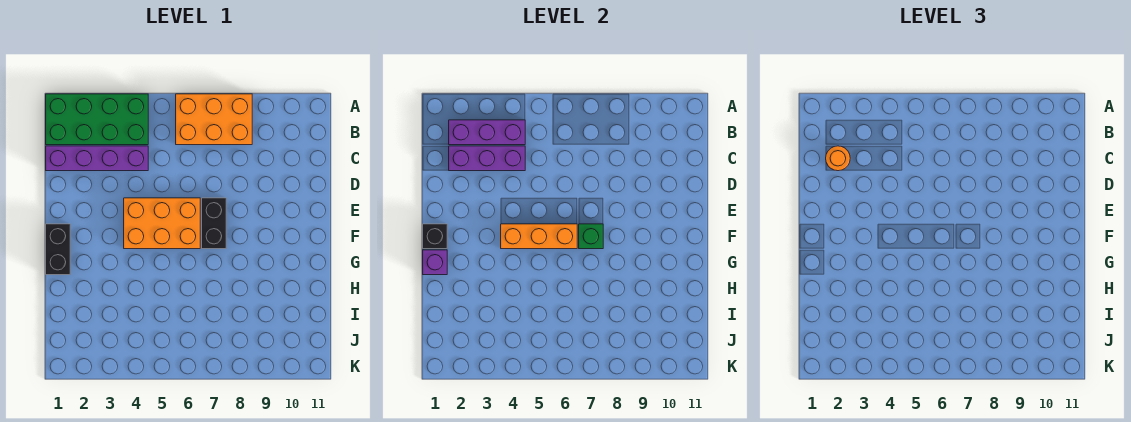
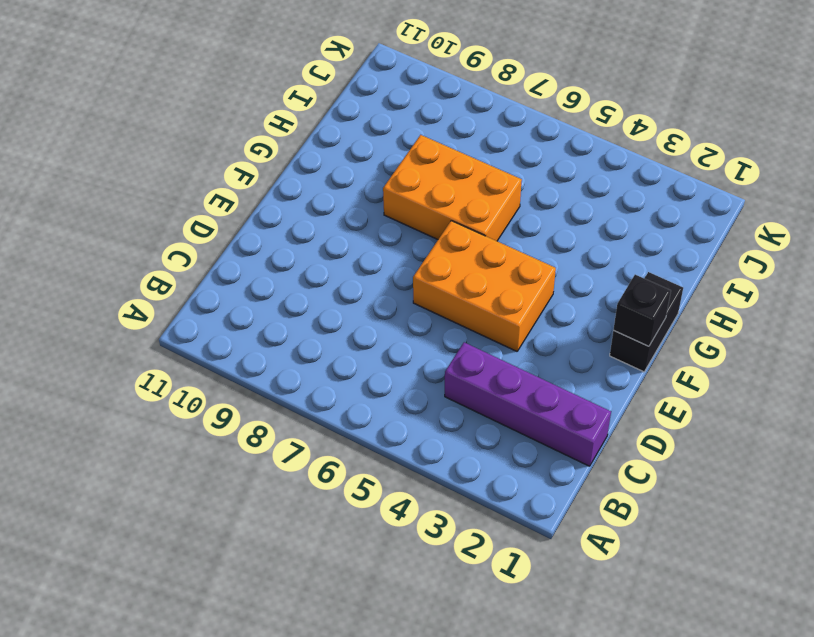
orange brick G6:H8 level 1 -> orange brick A6:B8 level 1
none -> green brick A1:B4 level 1
none -> black brick E7:F7 level 1
none -> purple brick B2:B4 level 2

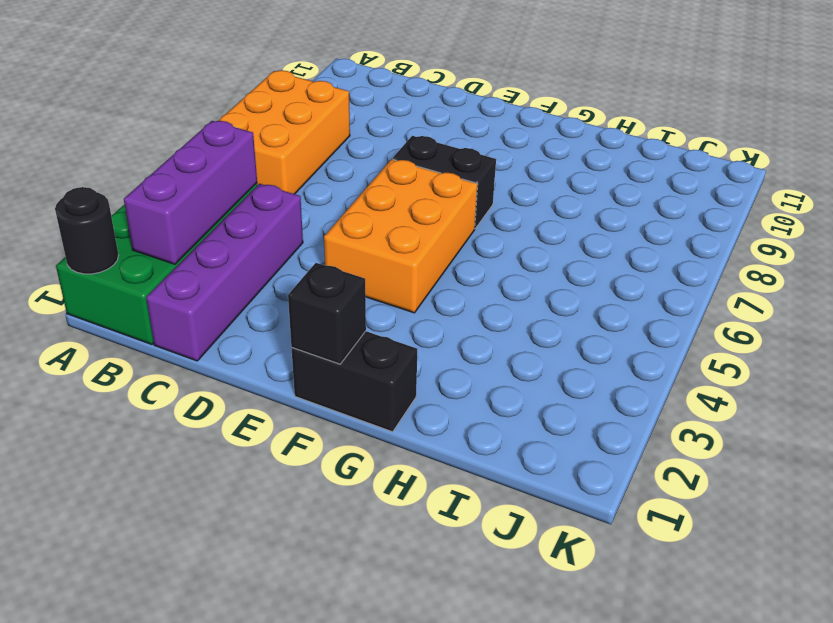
black round brick A1 level 2 -> none
none -> purple brick C2:C4 level 2
none -> orange brick F4:F6 level 2
none -> green brick F7 level 2

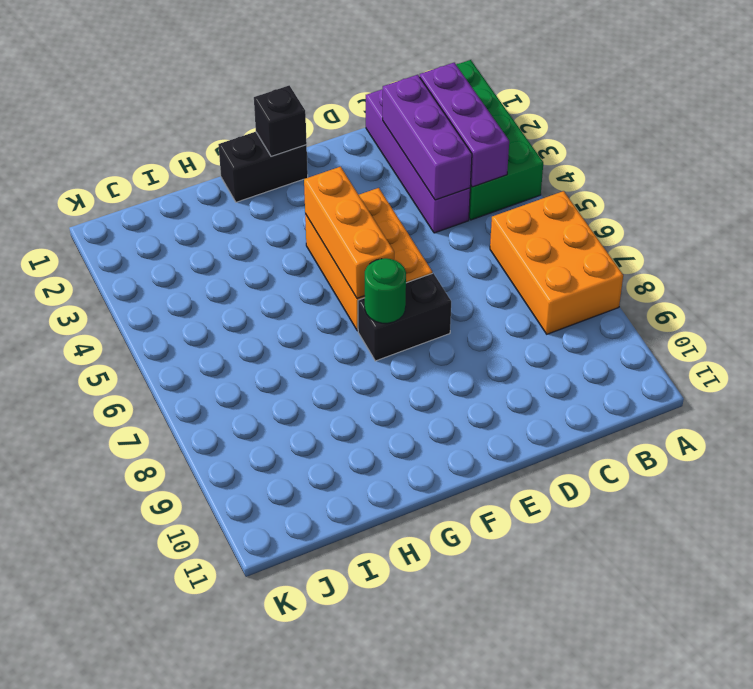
green round brick F7 level 2 -> green brick F7 level 2
none -> purple brick G1 level 2
none -> orange round brick C2 level 3

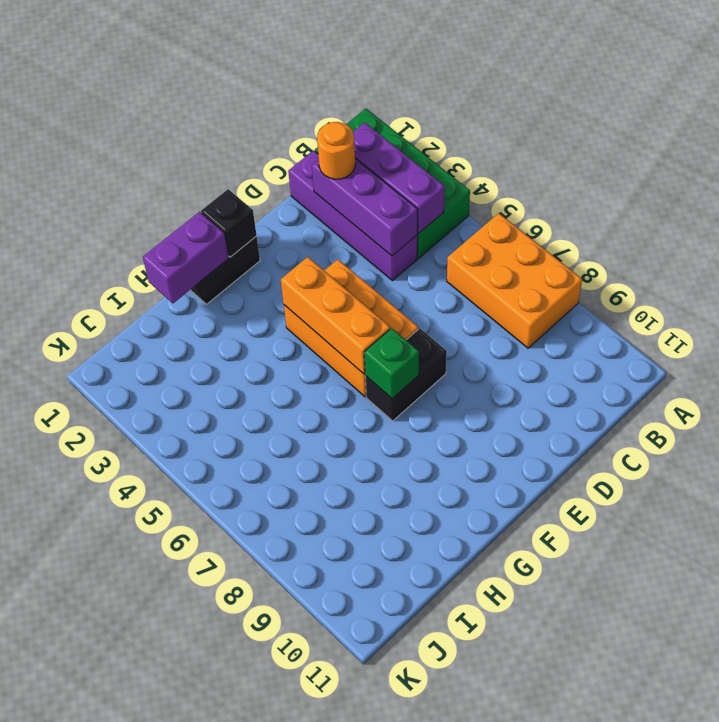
purple brick G1:H1 level 2 -> purple brick G1 level 2

